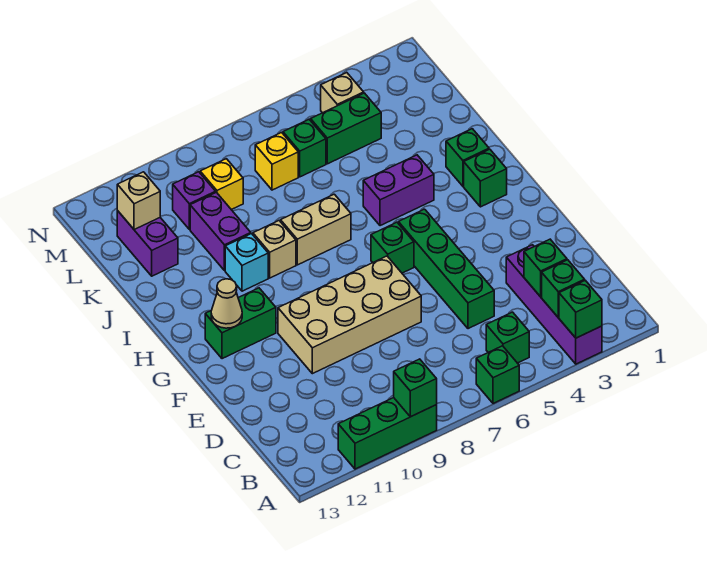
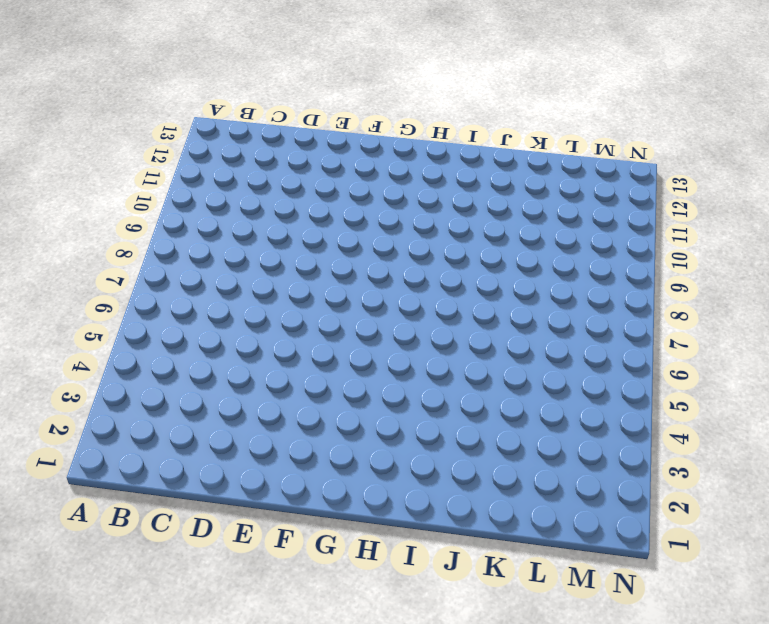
none -> purple brick A3:D3 level 1
none -> green brick A6 level 1
none -> green brick A9:A11 level 1

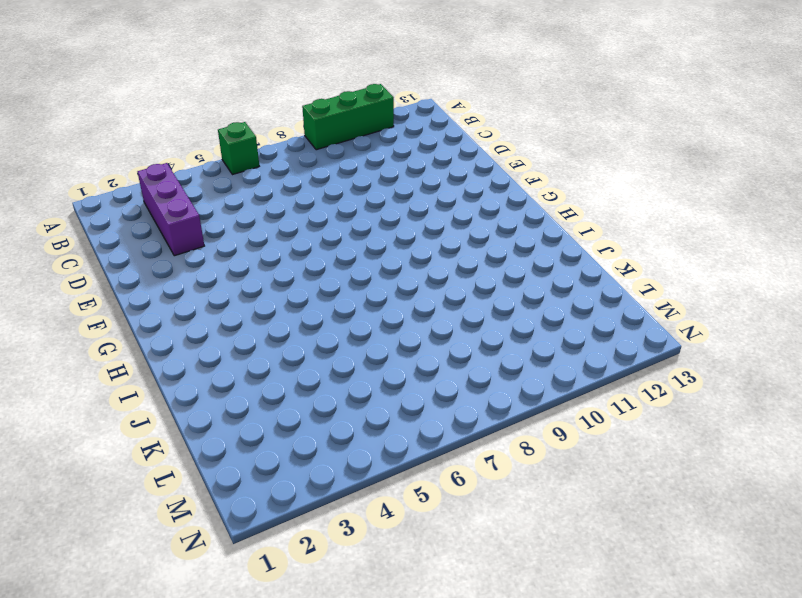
purple brick B3:D3 level 1 -> purple brick A3:D3 level 1
none -> green brick B5 level 1
none -> green brick D5:G5 level 1
none -> tan brick E7:F10 level 1

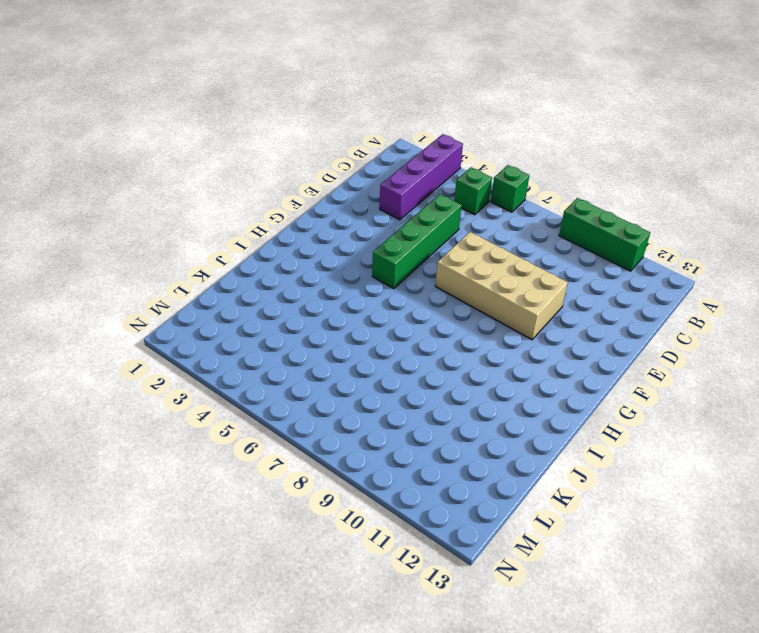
none -> green brick G6 level 1
none -> green brick G11:G12 level 1
none -> green brick H2 level 1

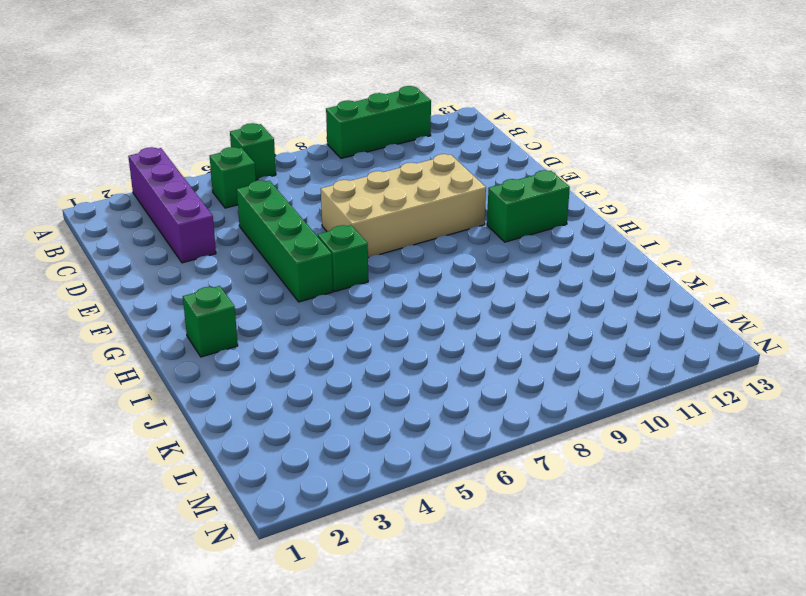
none -> green brick I2 level 1
none -> purple brick I4:I5 level 1
none -> tan brick I7:I8 level 1

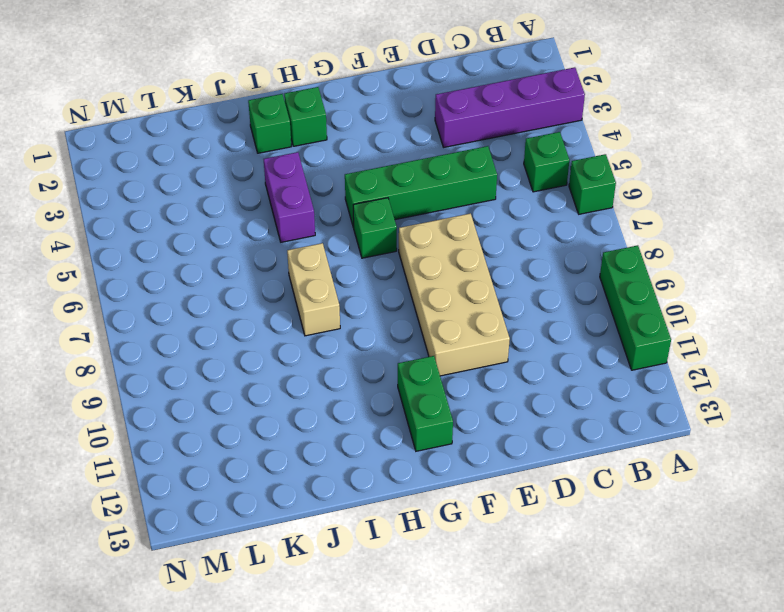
none -> tan brick I9 level 1
none -> cyan brick I10 level 1
none -> purple brick J10:K10 level 1

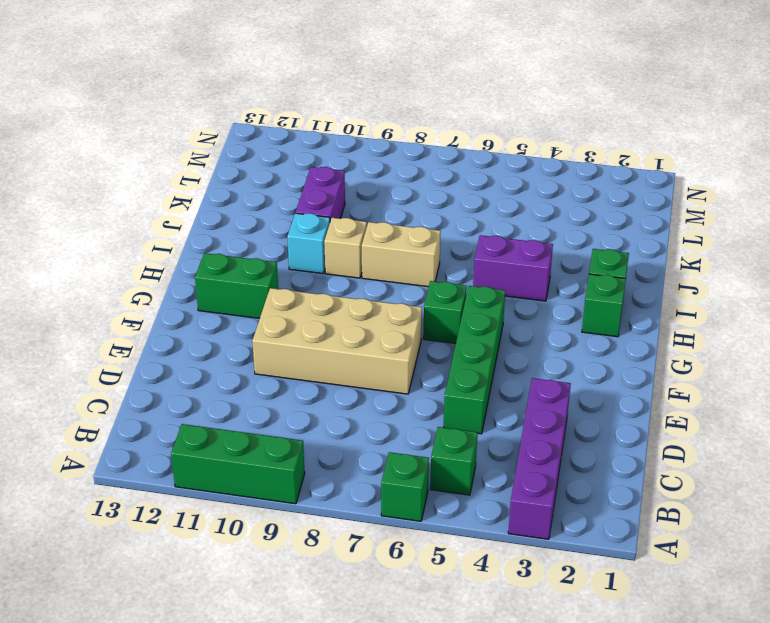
none -> purple brick K12:L12 level 1
none -> green brick L4:L5 level 1
none -> green brick L6 level 1

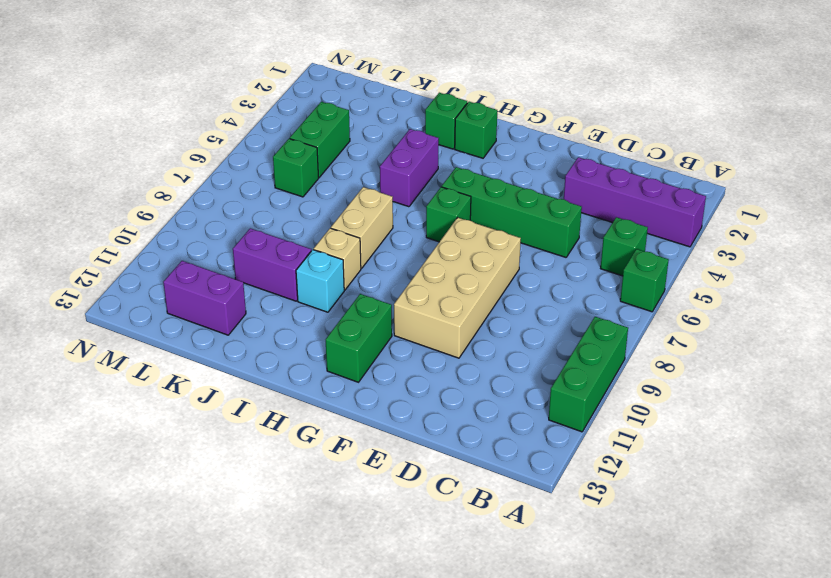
none -> yellow brick L7 level 1
none -> yellow brick L9 level 1
none -> purple brick L10 level 1

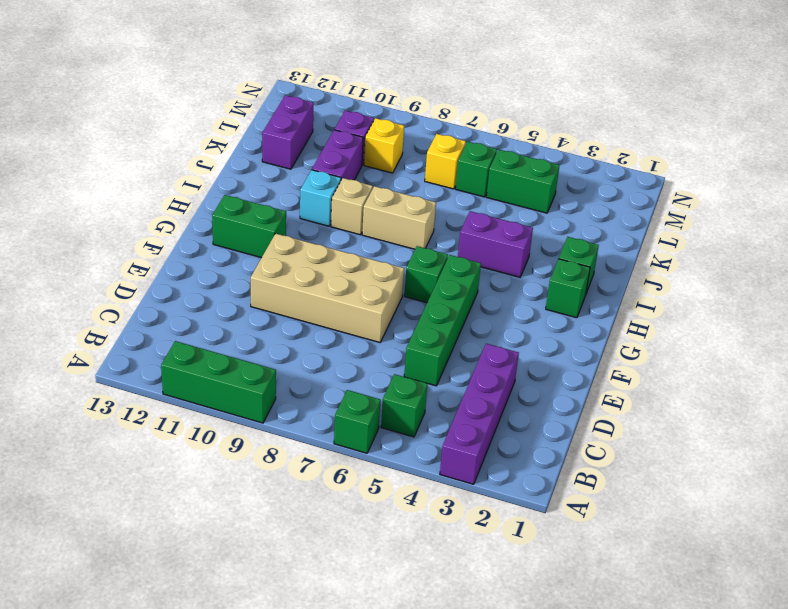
none -> tan brick M4 level 1
none -> green brick A3 level 2
none -> green brick A9 level 2

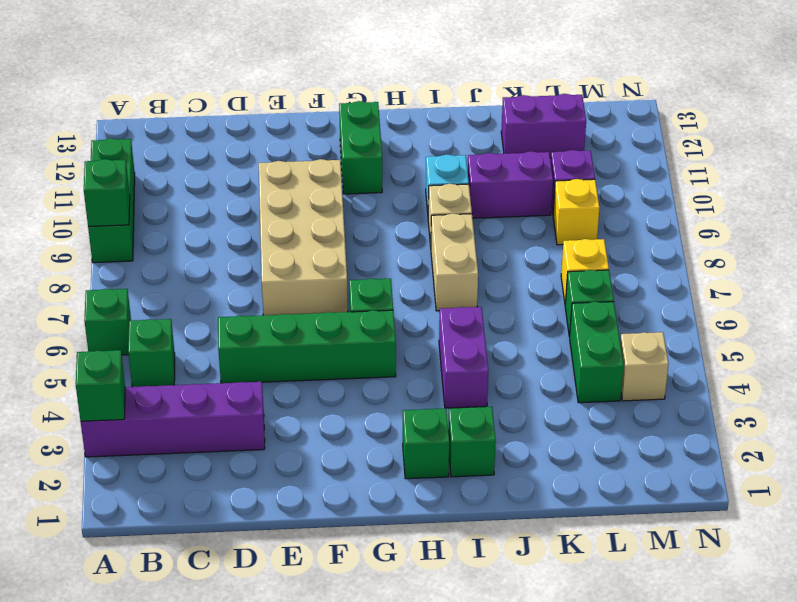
none -> green brick B3 level 2
none -> green brick C3 level 2
none -> tan cone G12 level 2

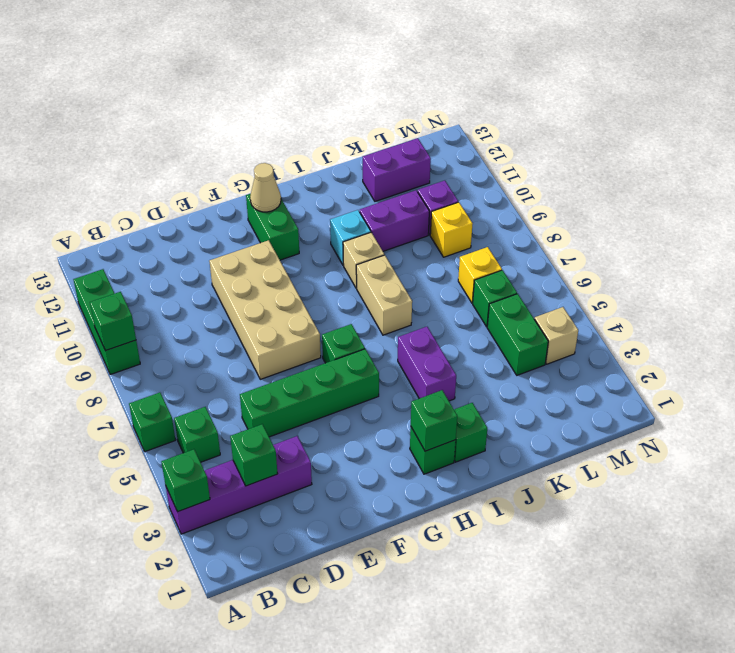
green brick H2 level 2 -> green brick B3 level 2
none -> tan brick L12 level 2

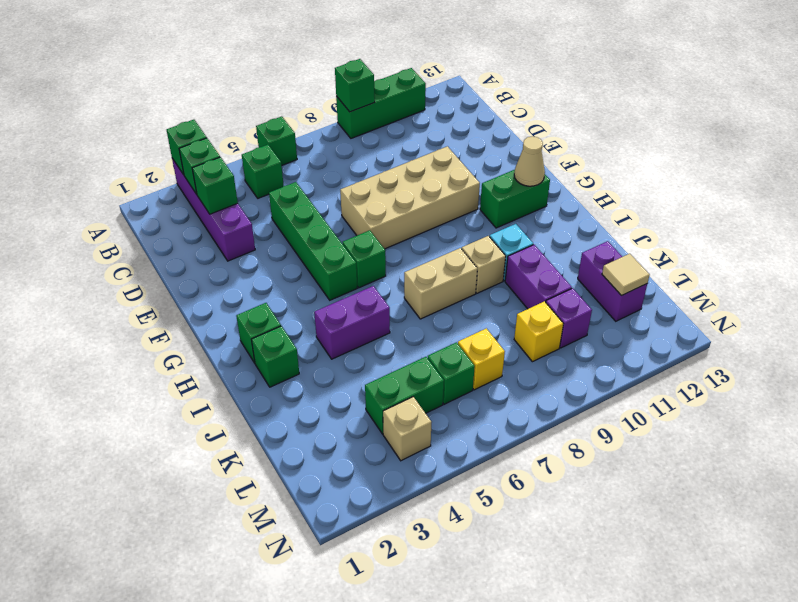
tan tile L12 level 2 -> tan brick L12 level 2

